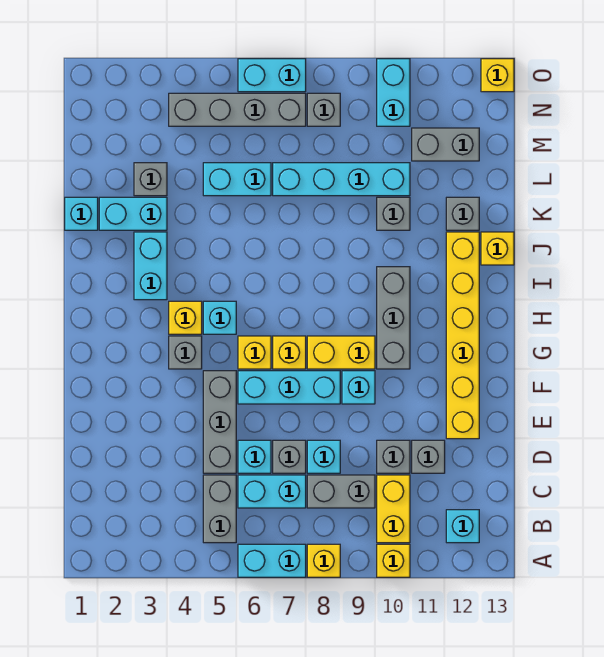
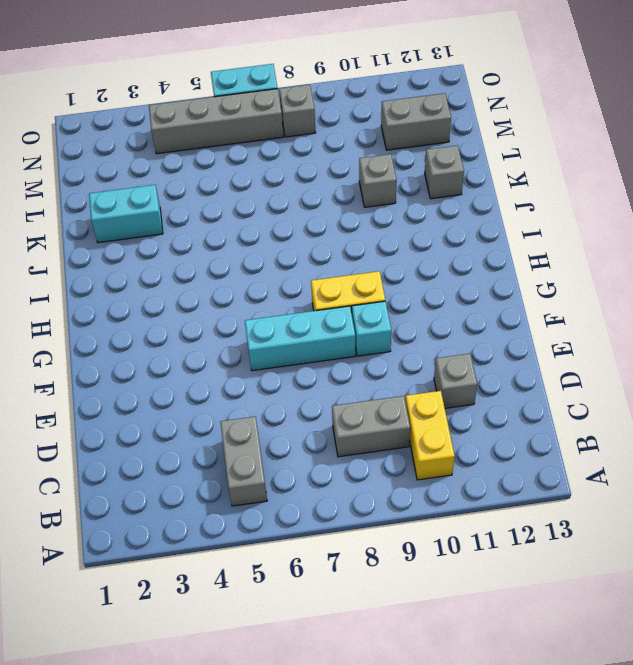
none -> cyan brick A6:A7 level 1
none -> yellow brick A8 level 1
none -> yellow brick A10 level 1
none -> cyan brick B12 level 1

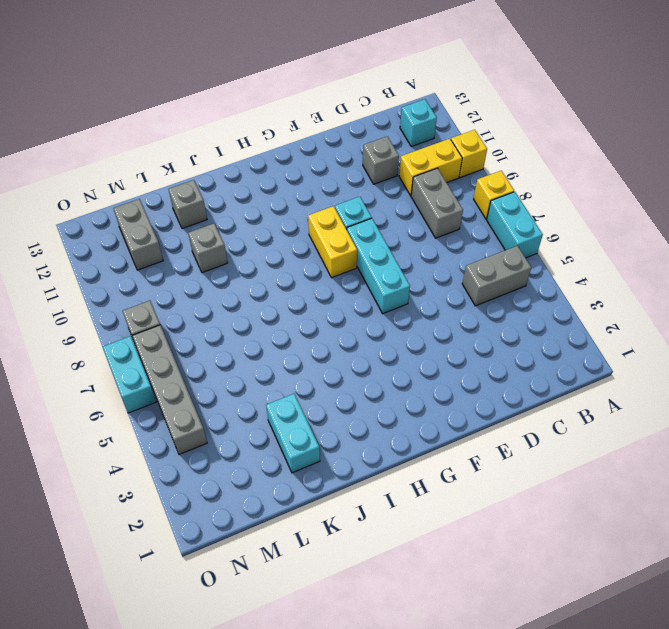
none -> cyan brick C6:C7 level 1
none -> grey brick D5:F5 level 1
none -> cyan brick D6 level 1
none -> grey brick D7 level 1

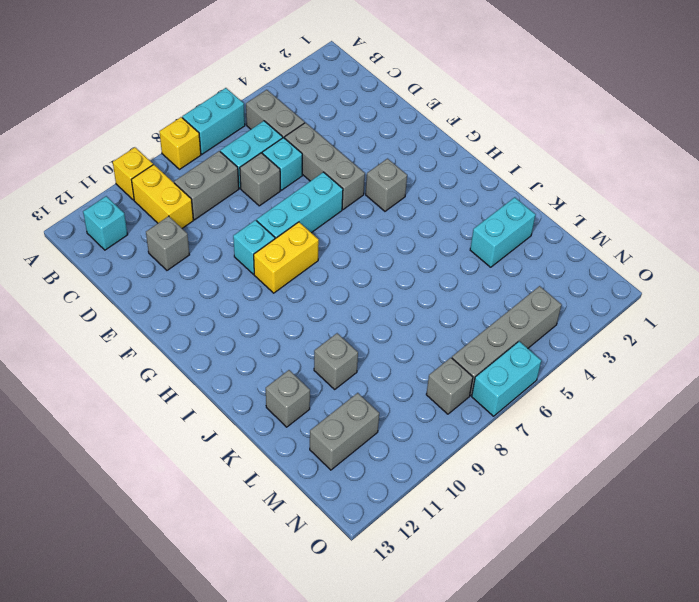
none -> cyan brick D8 level 1
none -> grey brick D10 level 1
none -> yellow brick E12:J12 level 1
none -> yellow brick G6 level 1

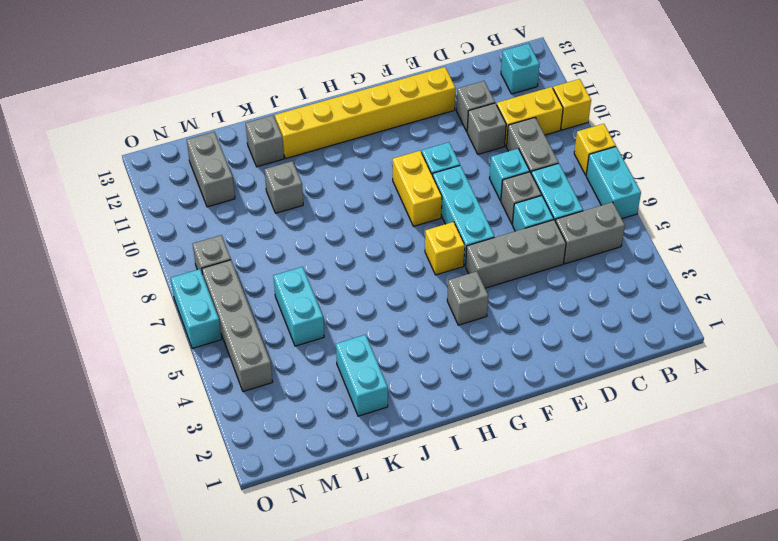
none -> yellow brick G7 level 1
none -> grey brick G10:I10 level 1
none -> yellow brick H4 level 1
none -> cyan brick H5 level 1

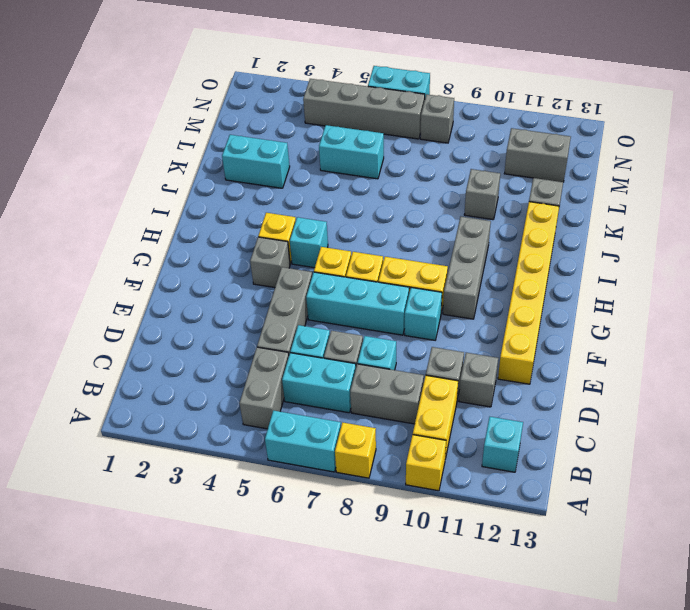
none -> cyan brick I3:J3 level 1
none -> yellow brick J13 level 1
none -> cyan brick K1 level 1
none -> grey brick L3 level 1

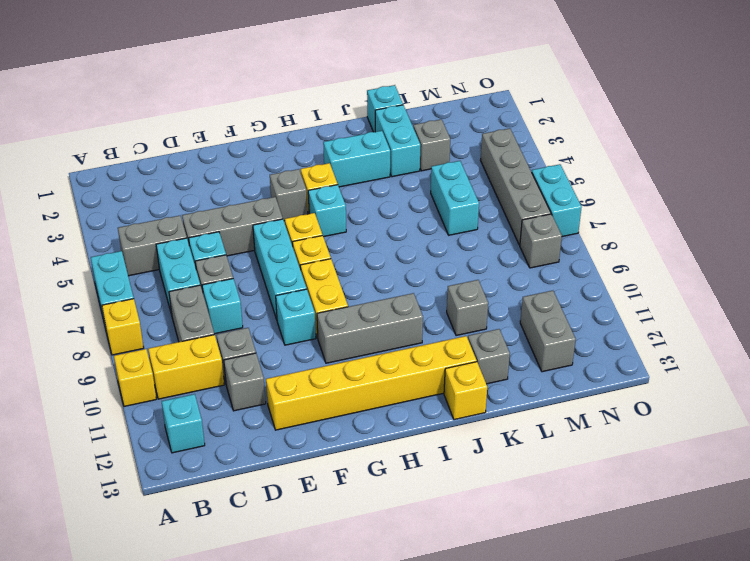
none -> cyan brick L7:L10 level 1
none -> cyan brick N10:O10 level 1
none -> yellow brick O13 level 1

